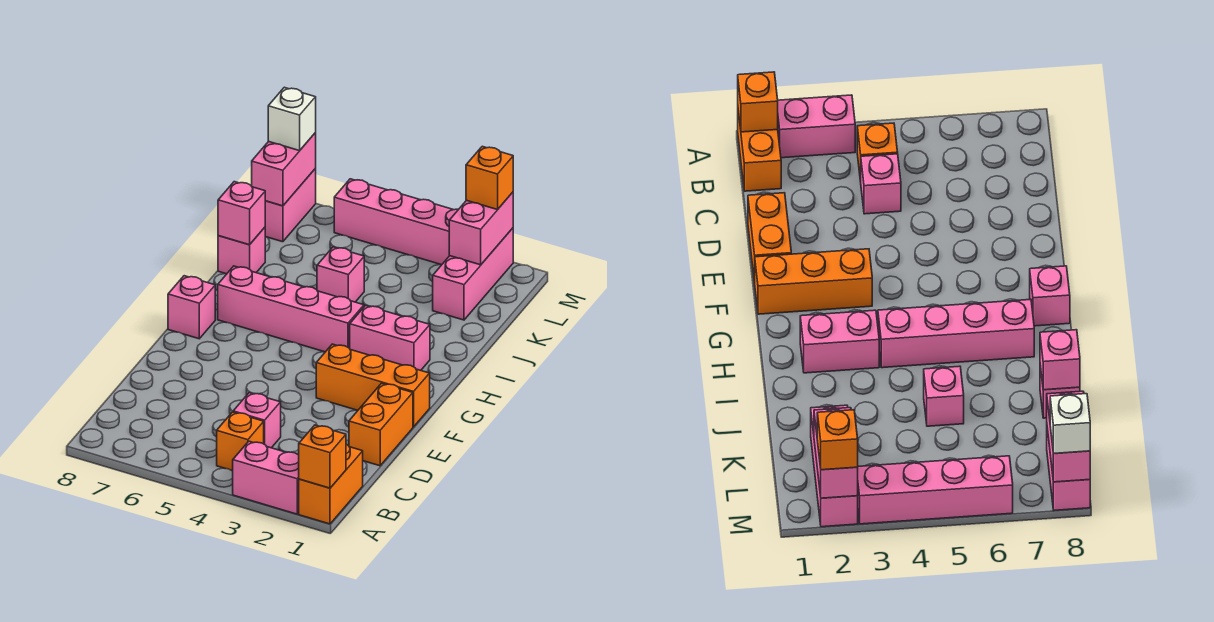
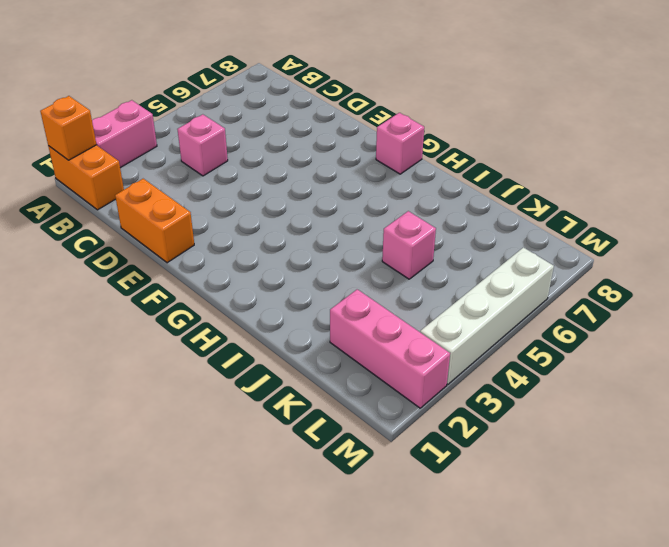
white brick M3:M6 level 1 -> pink brick M3:M6 level 1
none -> orange brick B4 level 1
none -> orange brick F1:F3 level 1
none -> pink brick H2:H3 level 1

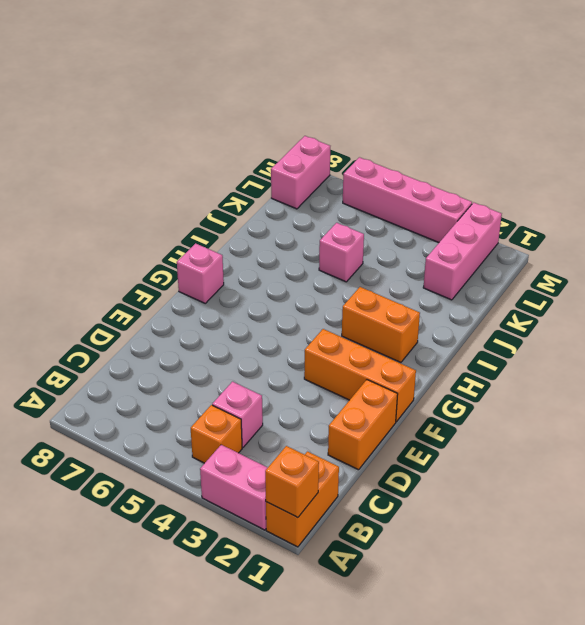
orange brick H2:H3 level 1 -> pink brick H2:H3 level 1
none -> pink brick H4:H7 level 1
none -> pink brick J8 level 1
none -> pink brick J8 level 2

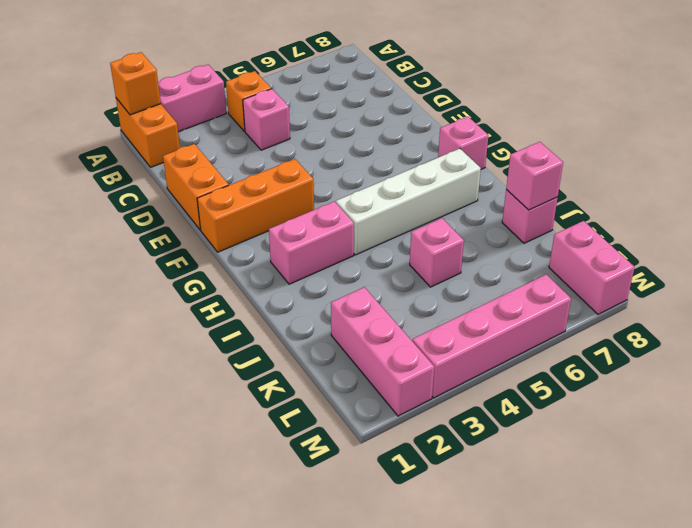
white brick H4:H7 level 1 -> pink brick H4:H7 level 1
none -> pink brick L2:M2 level 2
none -> pink brick L8:M8 level 2
none -> orange brick M2 level 3

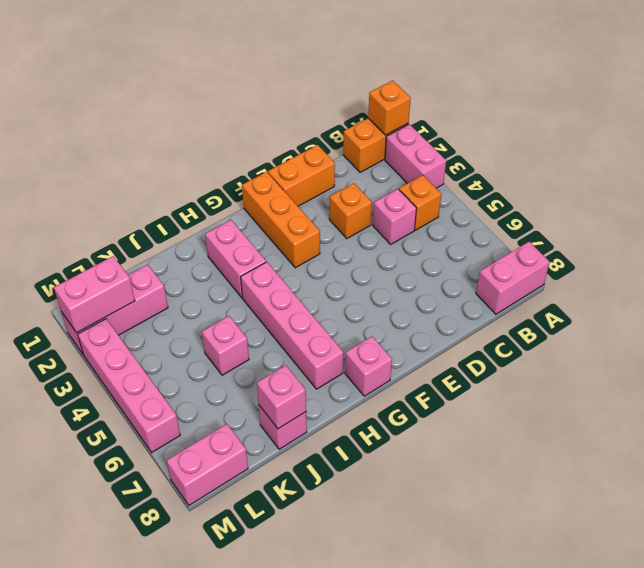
pink brick A8:B8 level 1 -> pink brick L8:M8 level 2
orange brick D3 level 1 -> orange brick M2 level 3
none -> white brick M8 level 3

